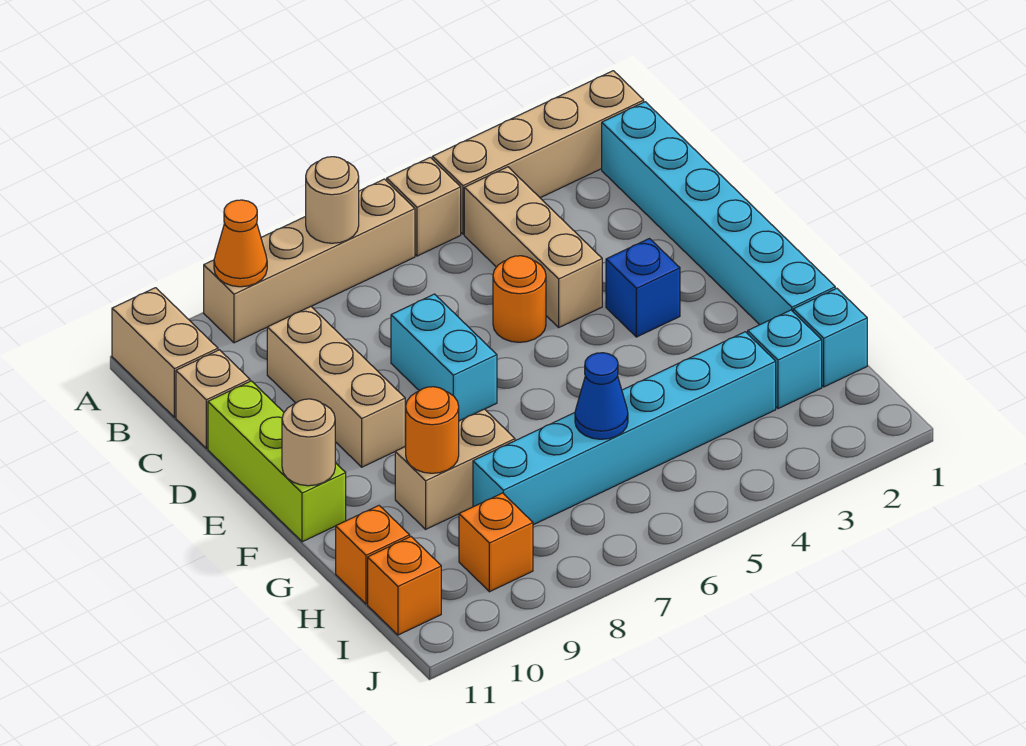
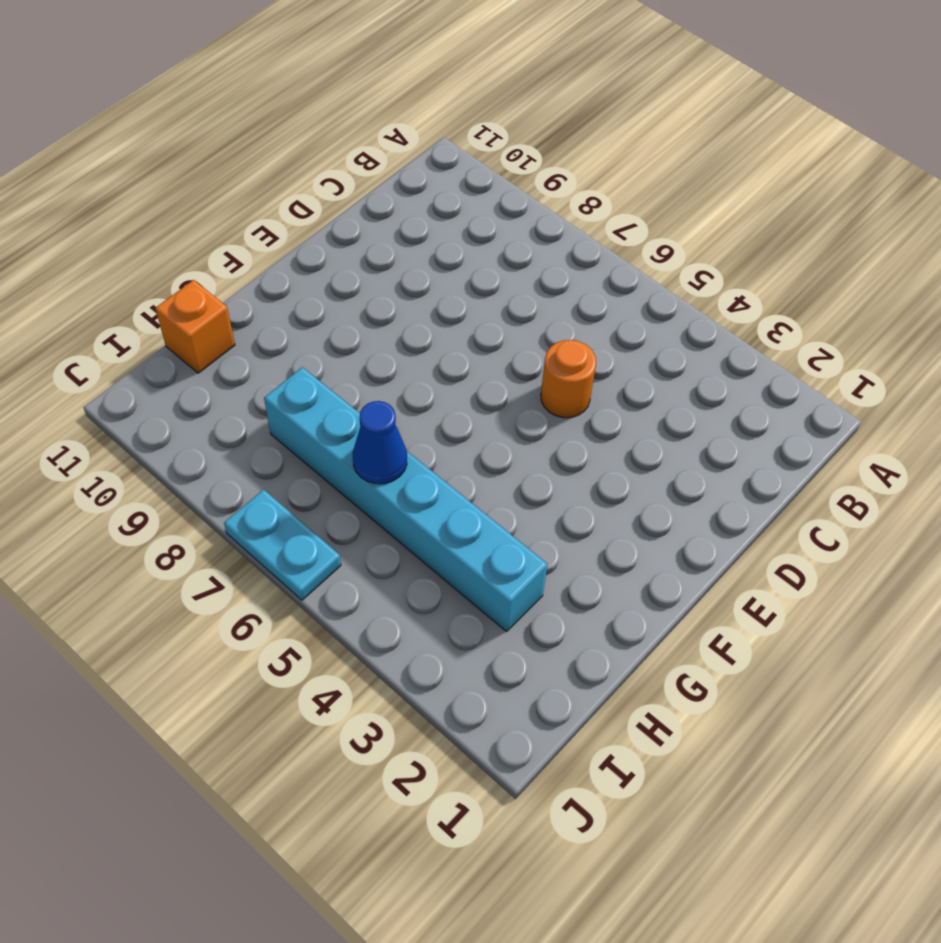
cyan plate J6:J7 level 1 -> none
none -> tan brick A1:A4 level 1
none -> tan brick A5 level 1
none -> tan brick A6:A9 level 1

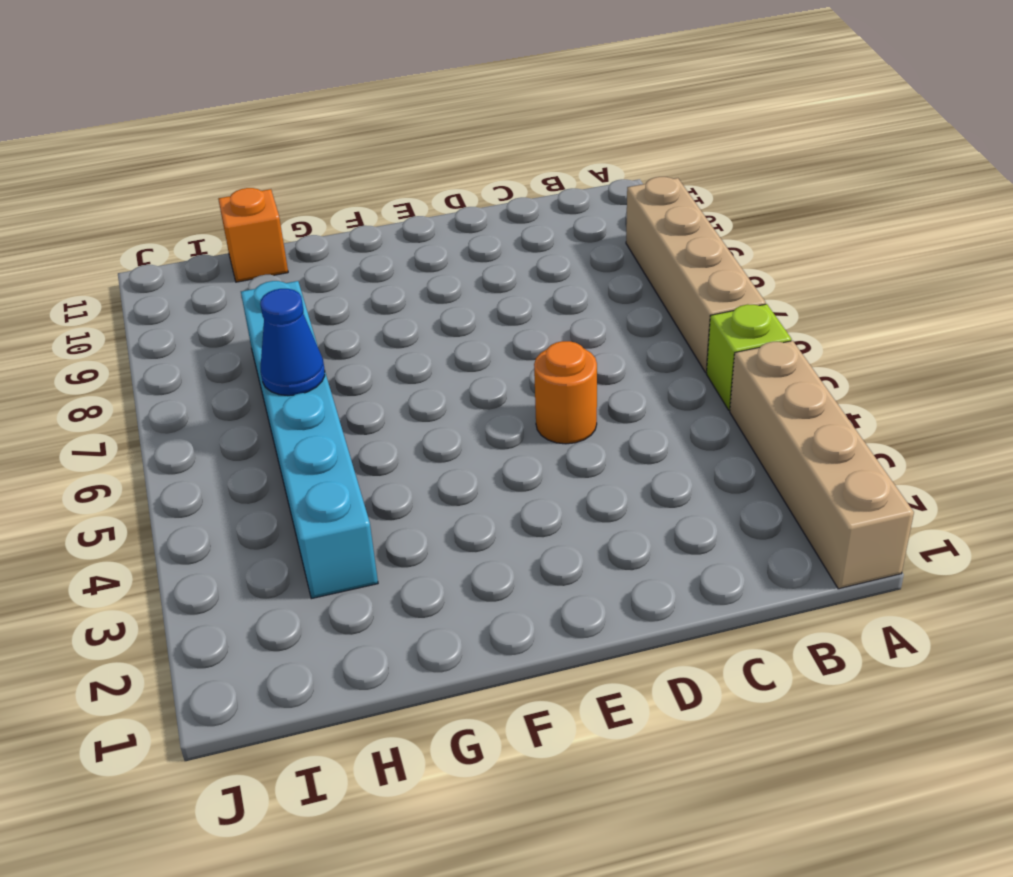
lime brick A5 level 1 -> tan brick A5 level 1
none -> tan brick A11:B11 level 1
none -> cyan brick B1:G1 level 1
none -> tan brick B4:D4 level 1

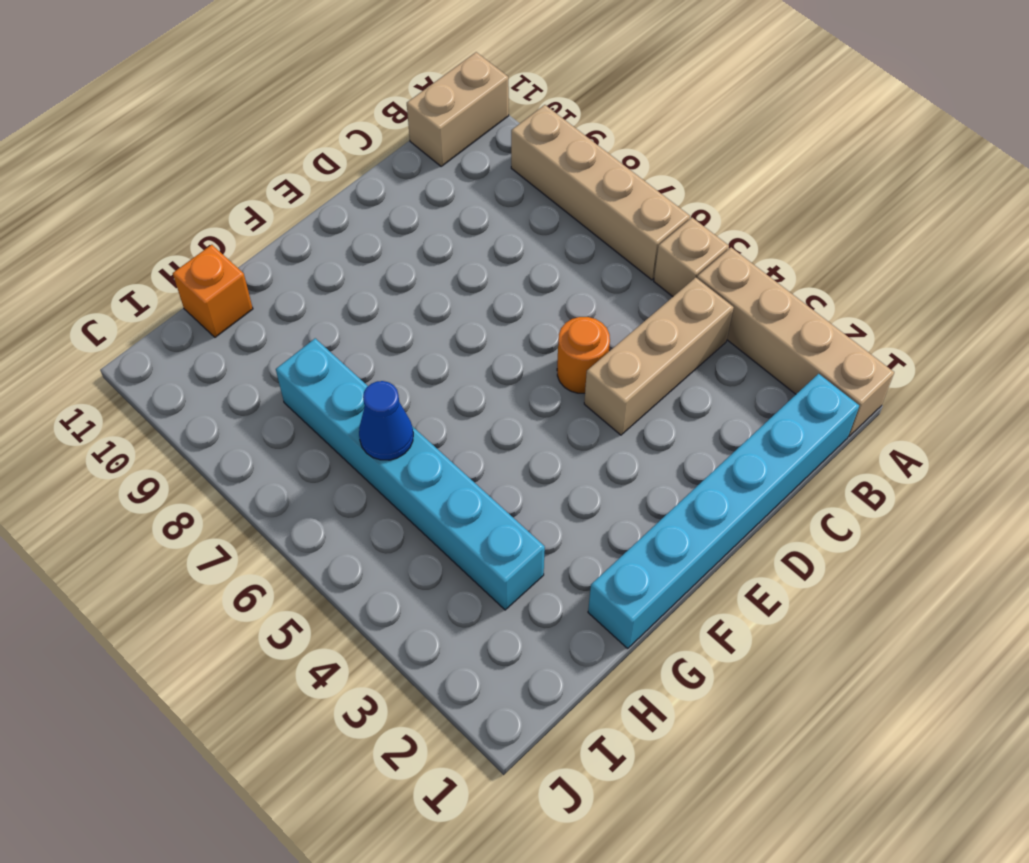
none -> tan brick C9:E9 level 1
none -> tan brick C11 level 1
none -> cyan brick D7:E7 level 1

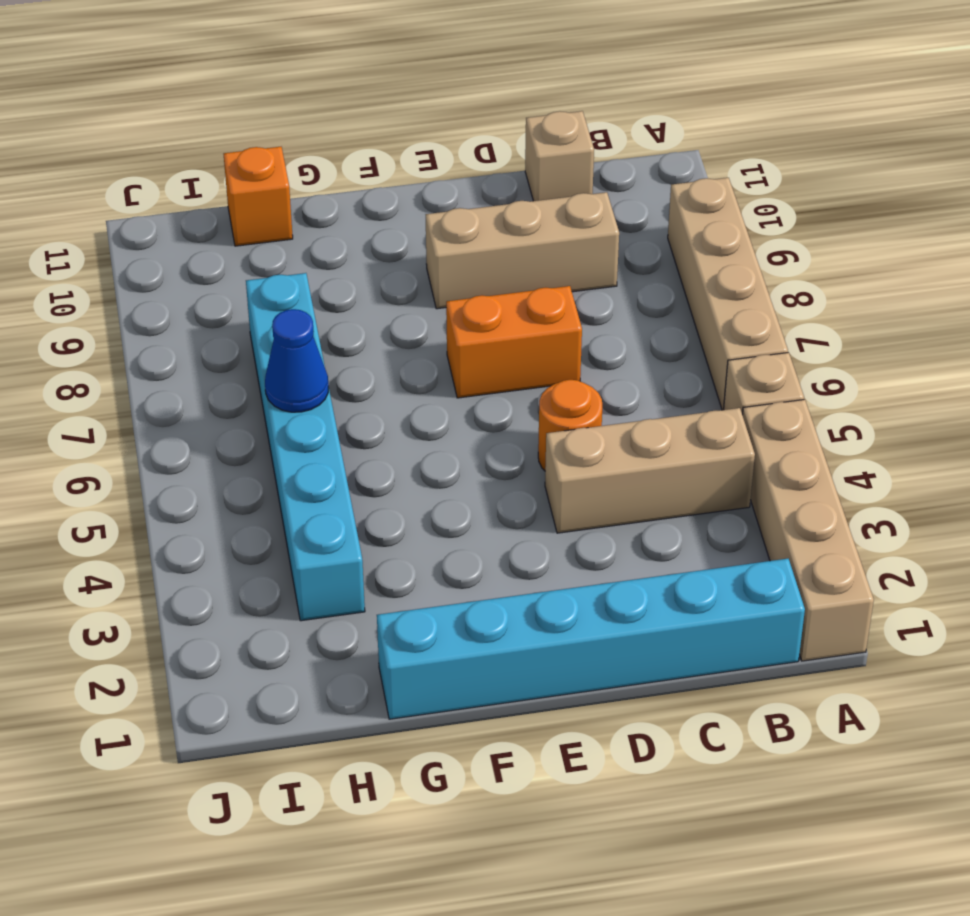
orange brick D7:E7 level 1 -> cyan brick D7:E7 level 1
none -> tan brick A11:B11 level 1
none -> lime brick D11:F11 level 1
none -> blue brick E3 level 1

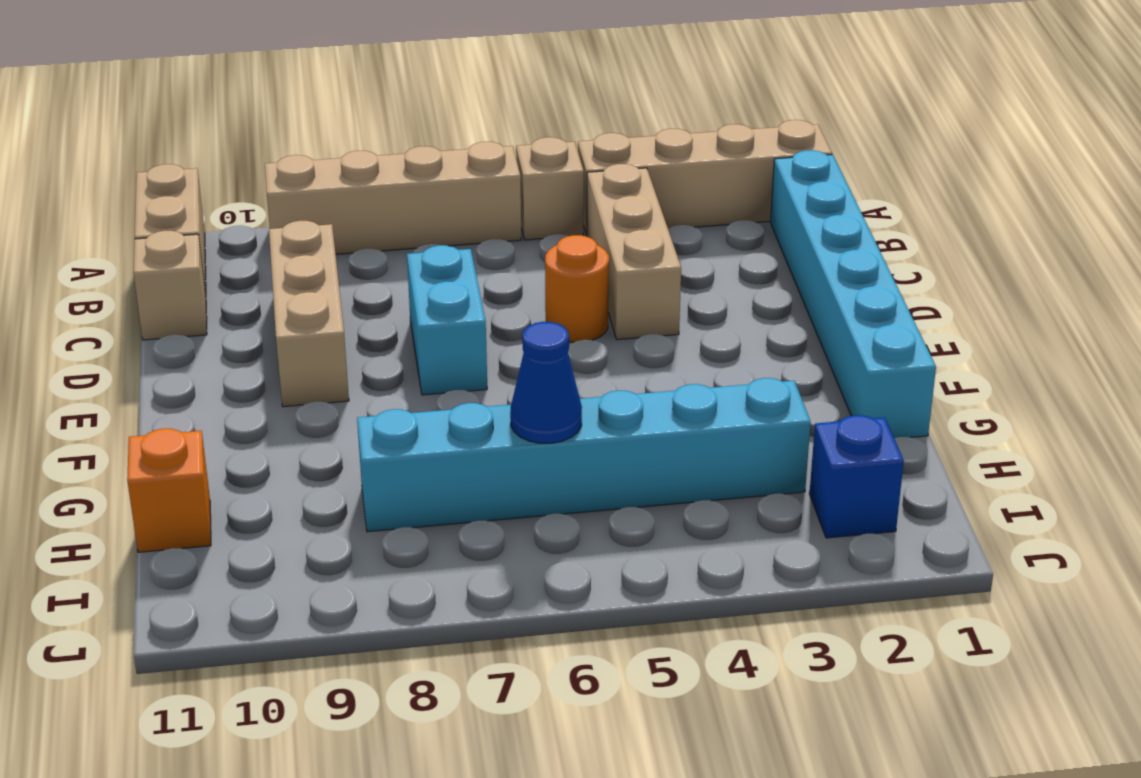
blue brick I2 level 1 -> blue brick E3 level 1
none -> lime brick D11:F11 level 1
none -> tan brick G8:G9 level 1
none -> cyan brick H1 level 1

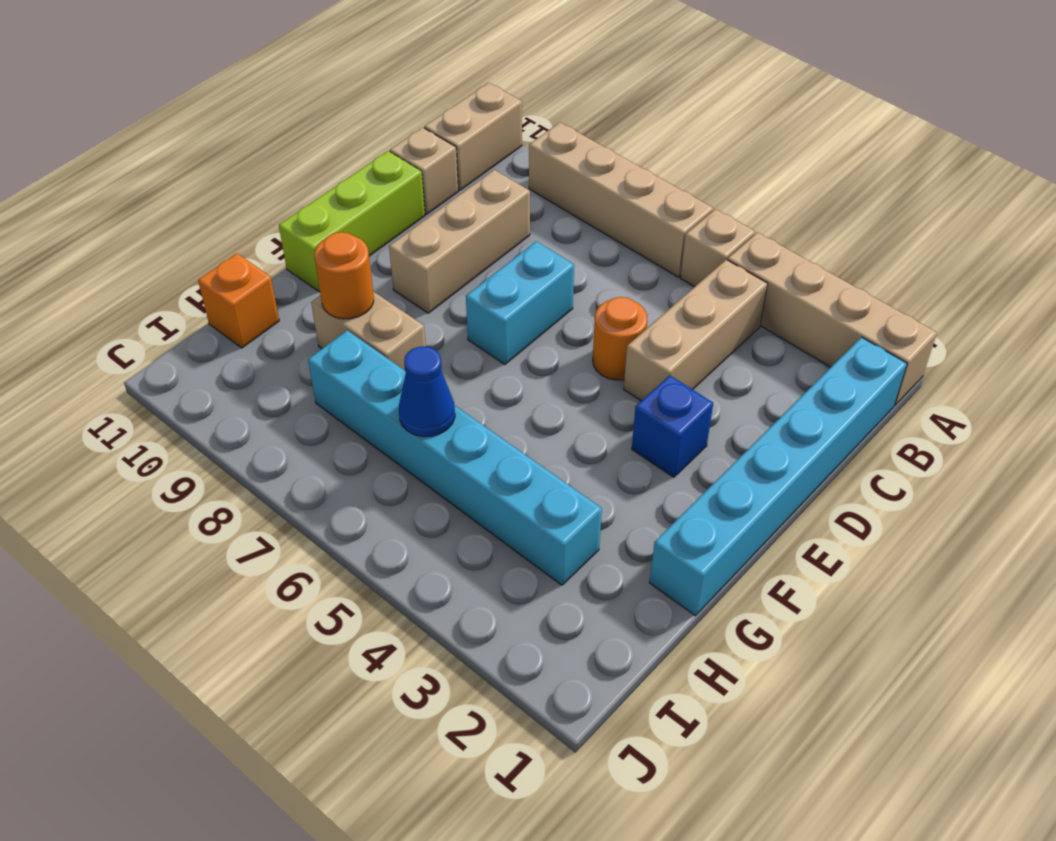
none -> cyan brick H1 level 1
none -> cyan brick H2 level 1
none -> orange brick I9 level 1

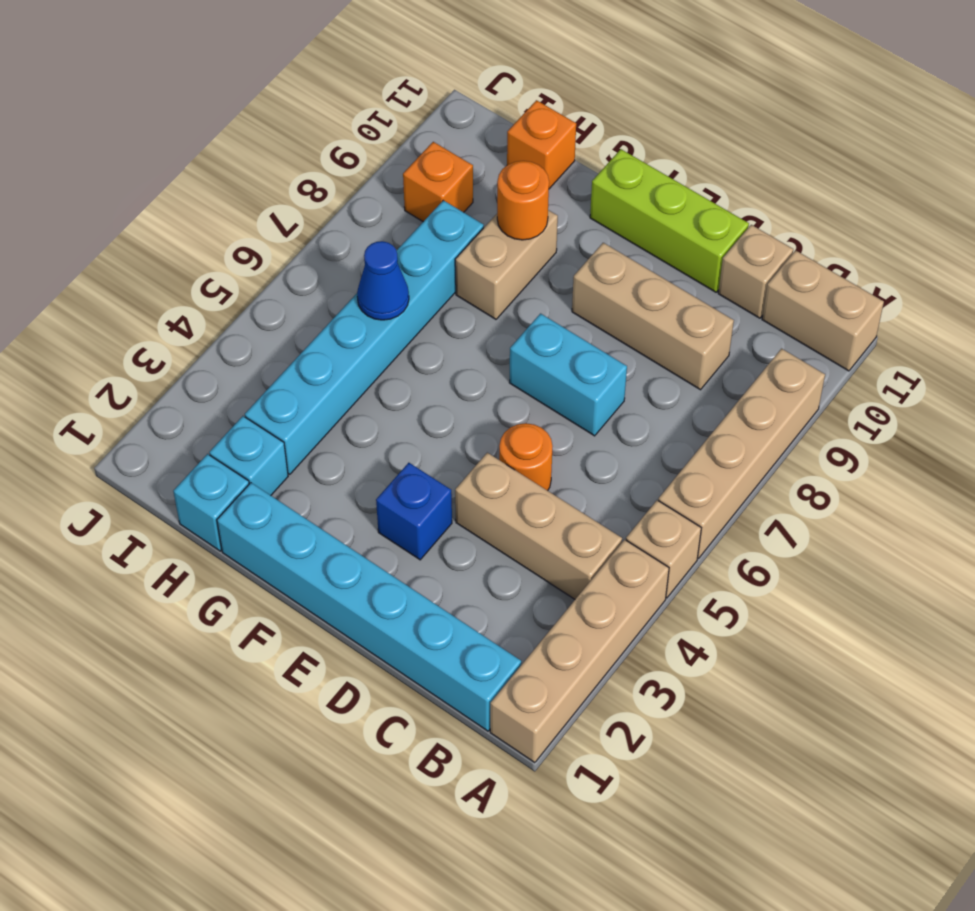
none -> orange brick I11 level 1
none -> tan round brick A7 level 2
none -> orange cone A9 level 2

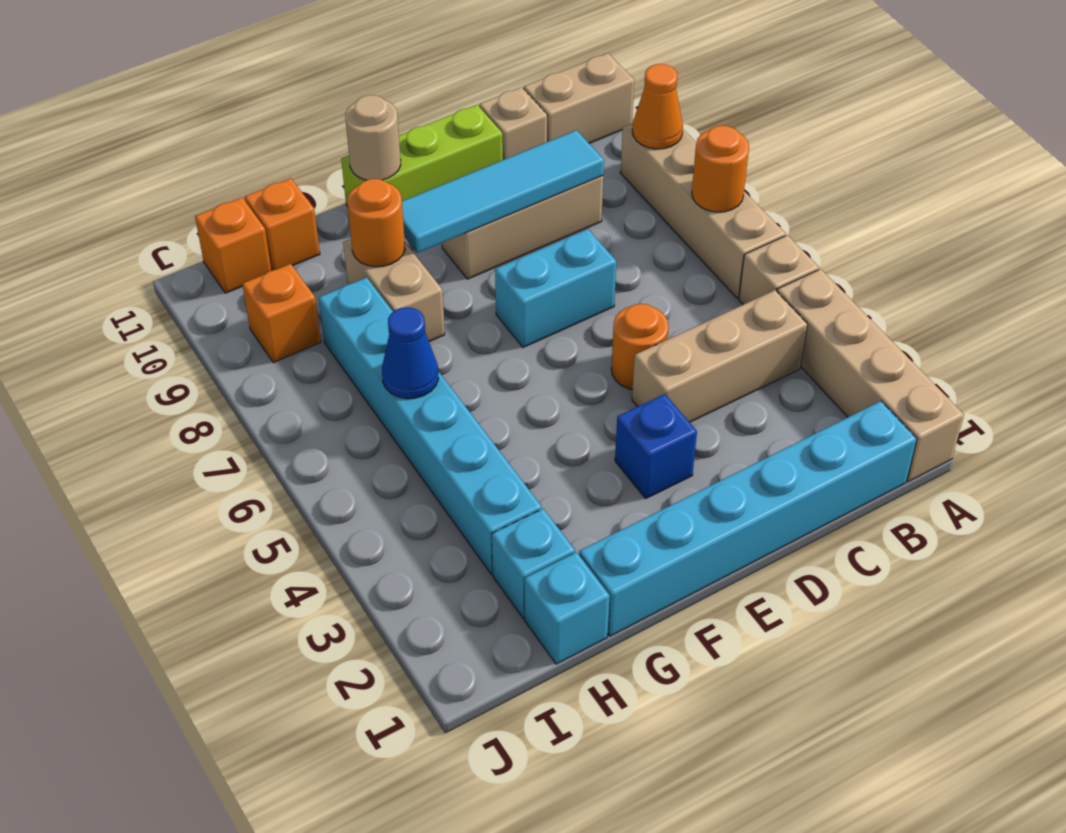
orange round brick A7 level 2 -> tan round brick A7 level 2
cyan tile C9:F9 level 2 -> none

